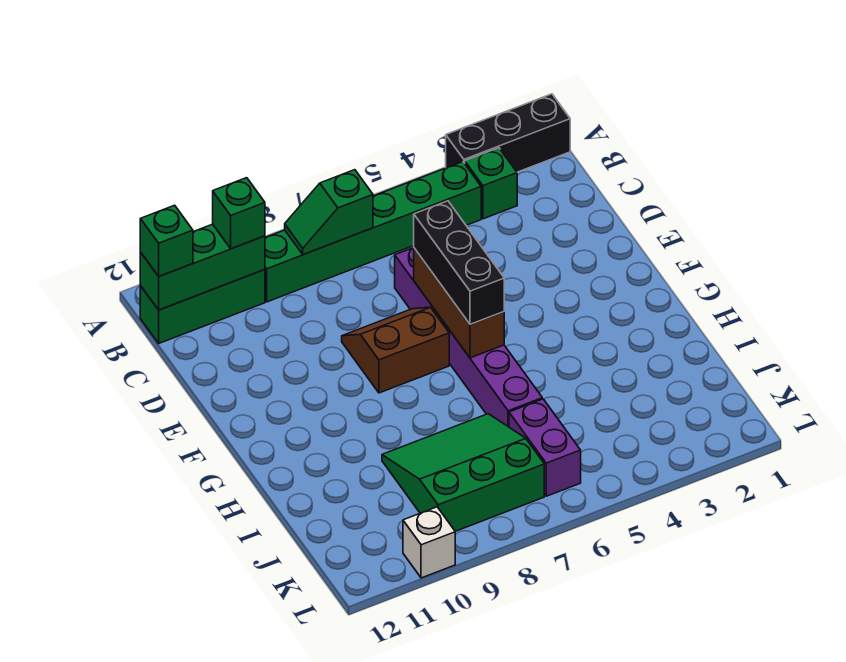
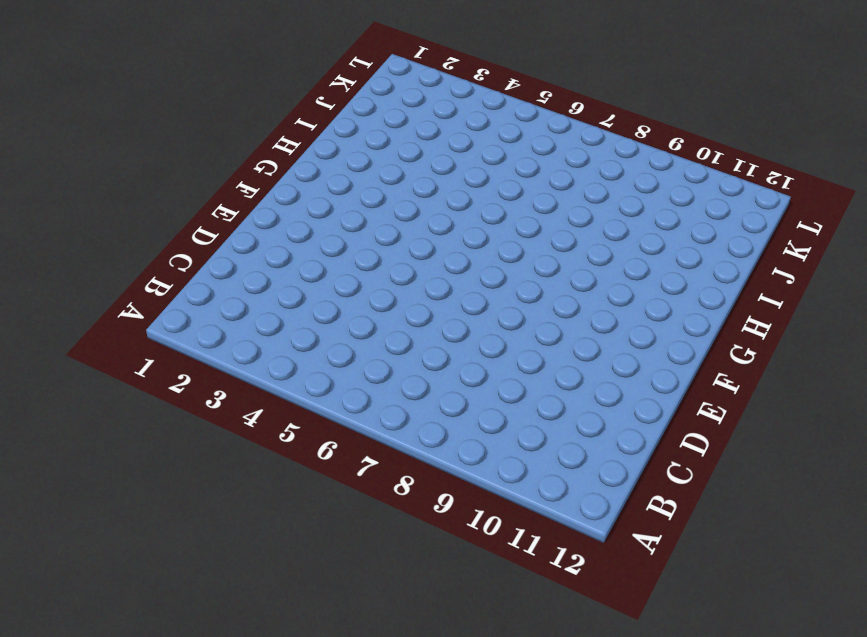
none -> black brick A1:A3 level 1
none -> green brick B3 level 1
none -> green brick B4:B9 level 1

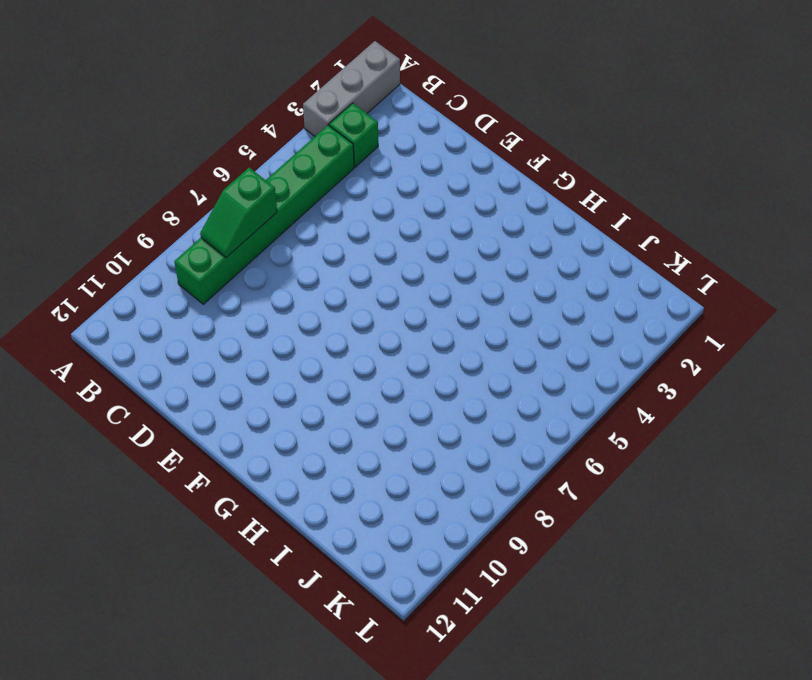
grey brick A1:A3 level 1 -> black brick A1:A3 level 1
none -> green brick B10:B12 level 1
none -> purple brick D6:I6 level 1
none -> brown slope E7:F8 level 1 top F

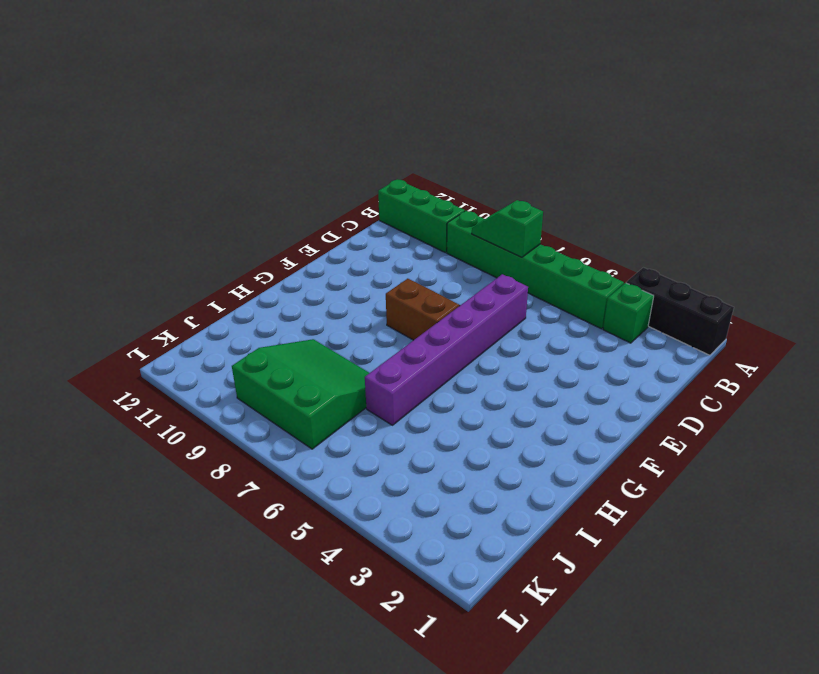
none -> purple brick J6:K6 level 1
none -> white brick L10 level 1
none -> green brick B10:B12 level 2

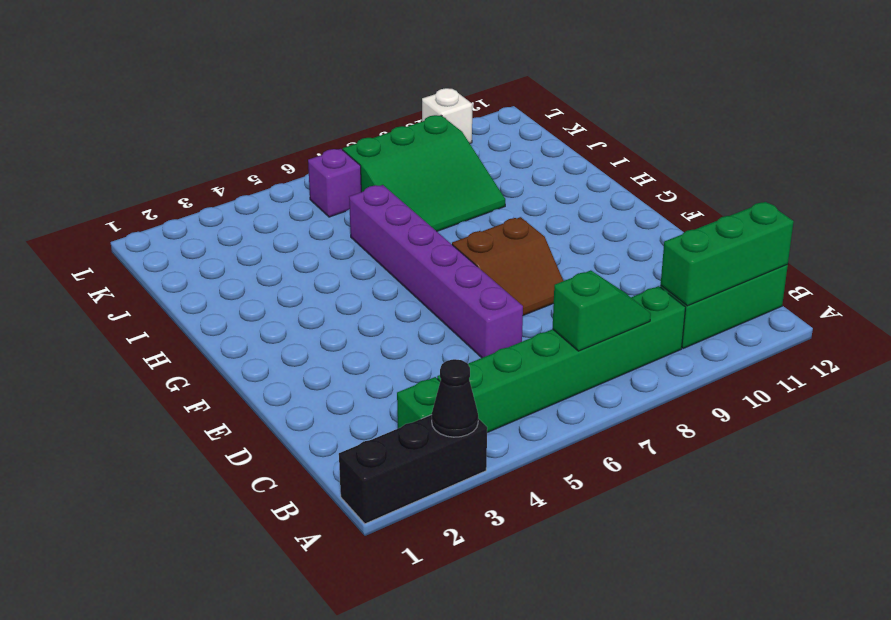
black cone A3 level 2 -> none
purple brick K6 level 1 -> purple brick J6:K6 level 1
none -> brown brick E6:G6 level 2
none -> green brick B10 level 3
none -> green brick B12 level 3

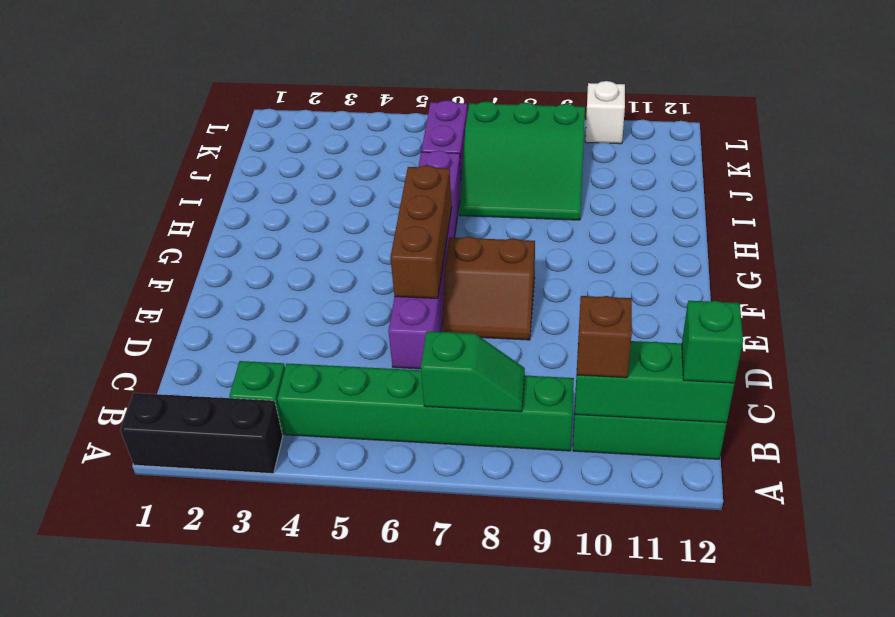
brown brick B10 level 3 -> green brick B10 level 3
none -> black brick E6:G6 level 3

